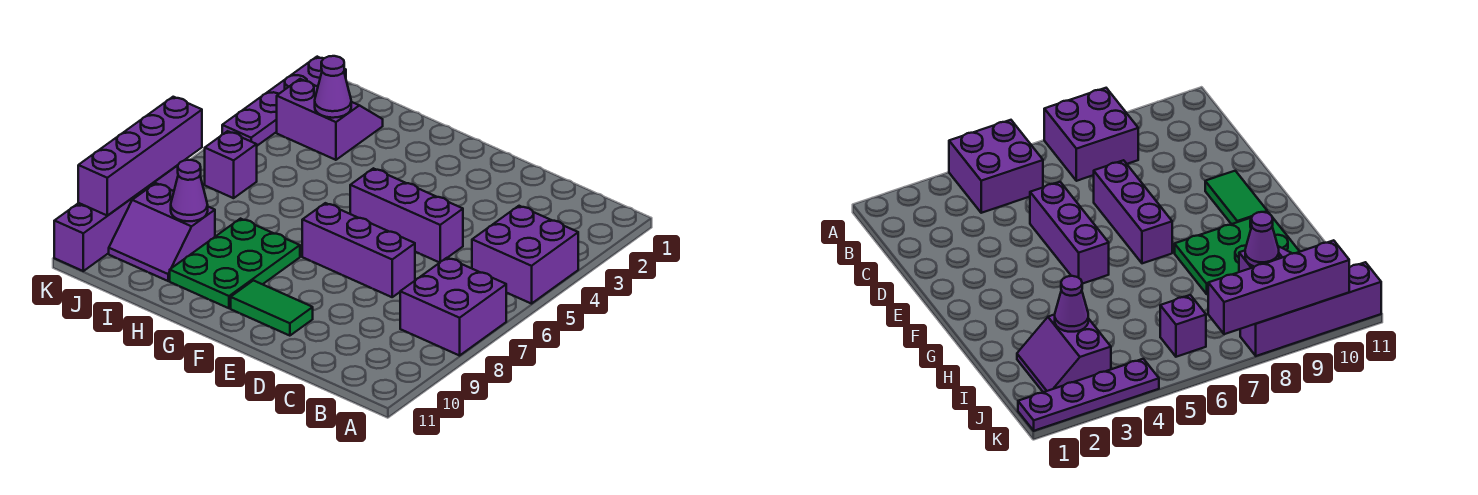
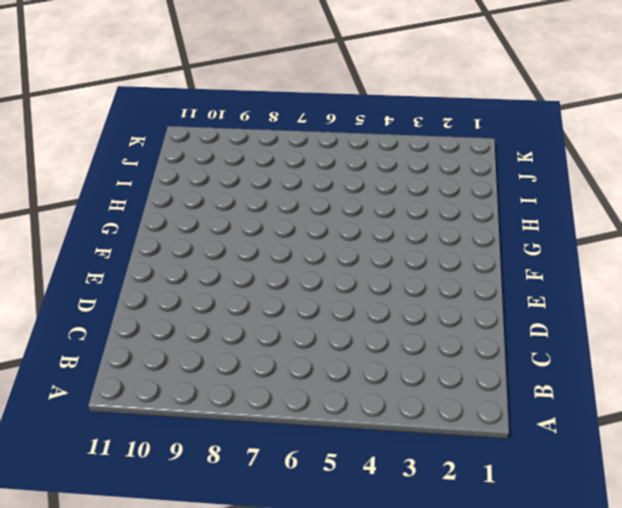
none -> purple brick A4:B5 level 1
none -> purple brick A7:B8 level 1
none -> purple brick D5:F5 level 1

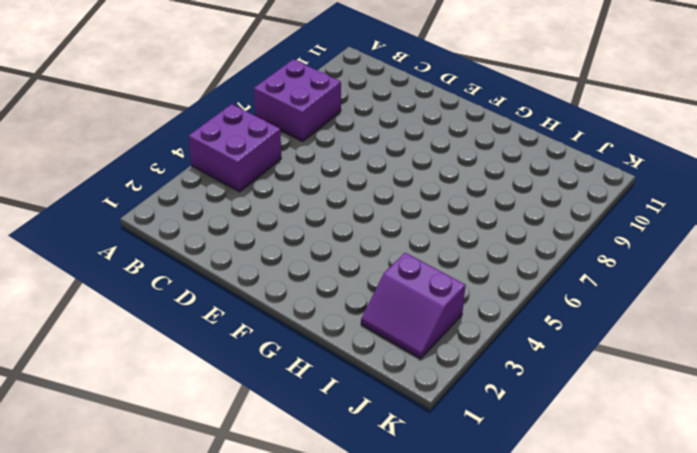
none -> purple brick D5:F5 level 1
none -> purple brick D7:F7 level 1
none -> green tile E10:F10 level 1

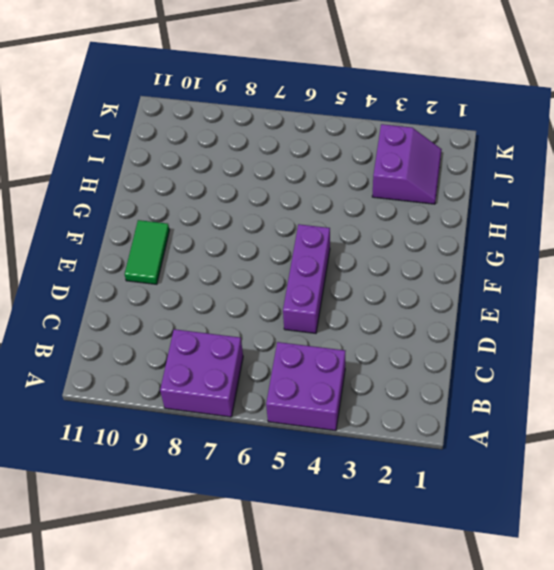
none -> purple brick D7:F7 level 1
none -> green plate G8:H10 level 1
none -> purple slope I9:J10 level 1 top 9

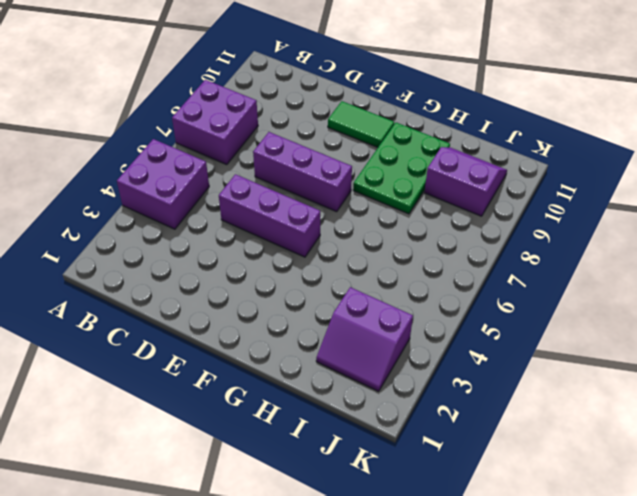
none -> purple brick J6 level 1
none -> purple plate K1:K4 level 1
none -> purple brick K8:K11 level 1

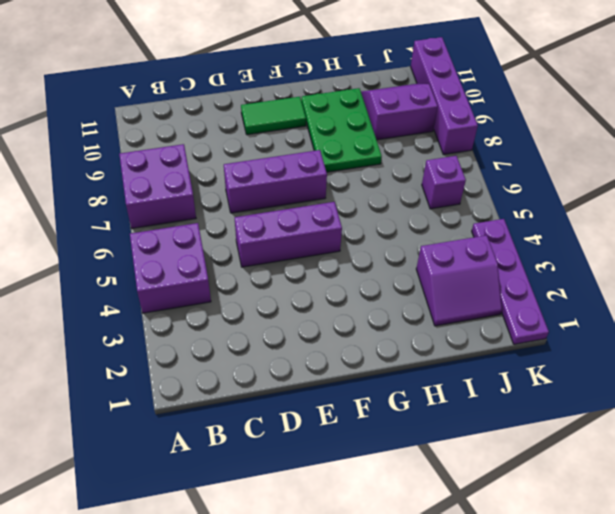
none -> purple cone I3 level 2
none -> purple cone I9 level 2
none -> purple brick K7:K10 level 2

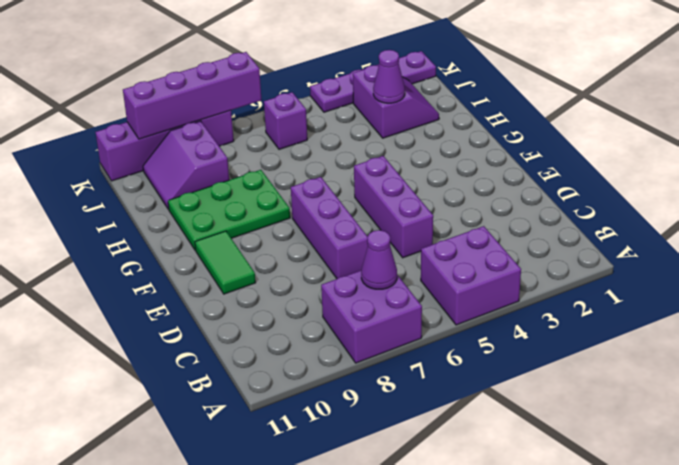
purple cone B7 level 2 -> purple cone I9 level 2

